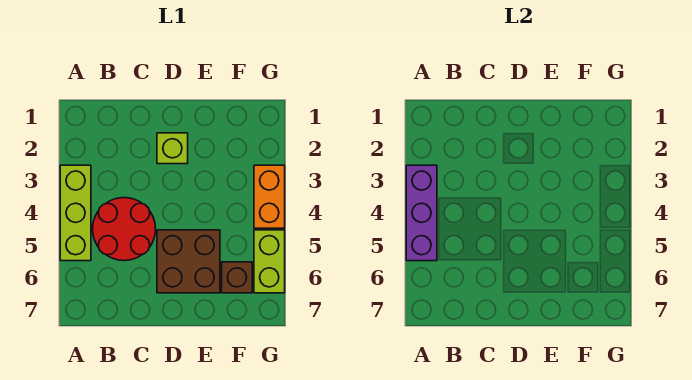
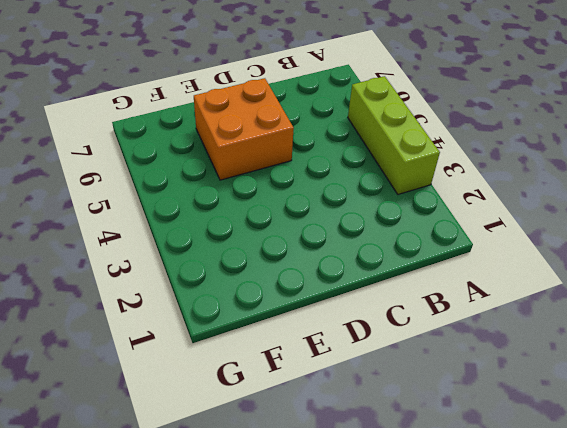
orange brick D5:E6 level 1 -> brown brick D5:E6 level 1
none -> red round brick B4:C5 level 1
none -> lime brick D2 level 1

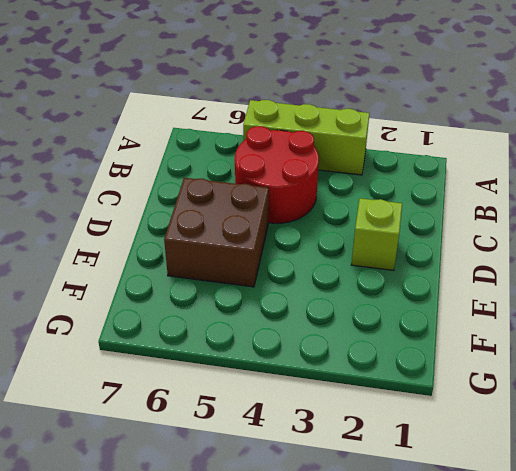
none -> brown brick F6 level 1
none -> orange brick G3:G4 level 1

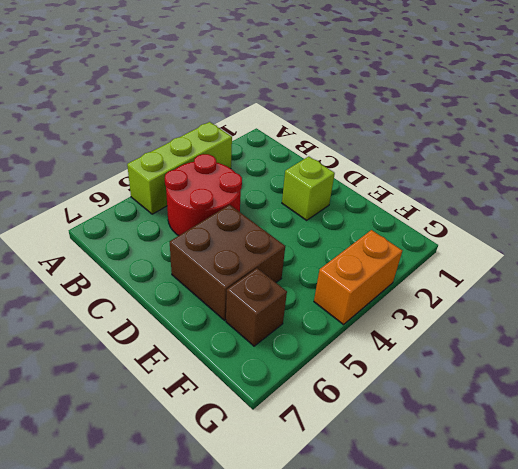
none -> lime brick G5:G6 level 1
none -> purple brick A3:A5 level 2

